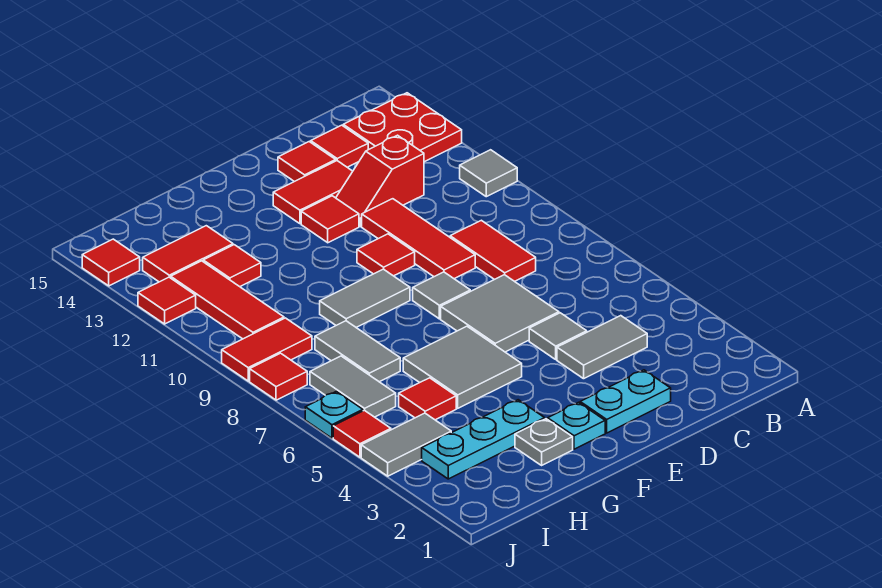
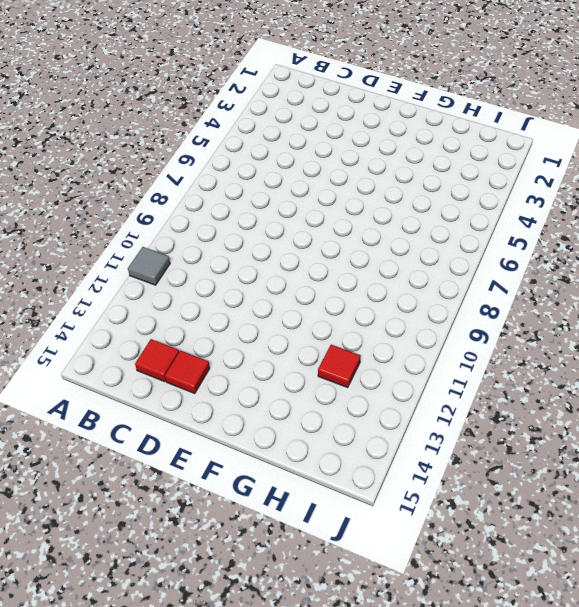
none -> red plate A13:B14 level 1
none -> grey tile C4:D4 level 1
none -> red tile C8:C9 level 1
none -> red slope C12:D12 level 1 top C

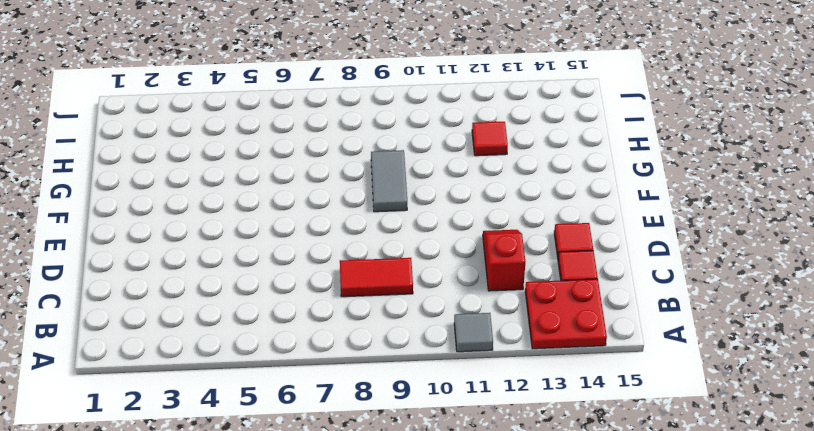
none -> grey tile C4:D4 level 1
none -> cyan plate D2:E2 level 1
none -> grey tile D5 level 1
none -> grey tile D6:E7 level 1

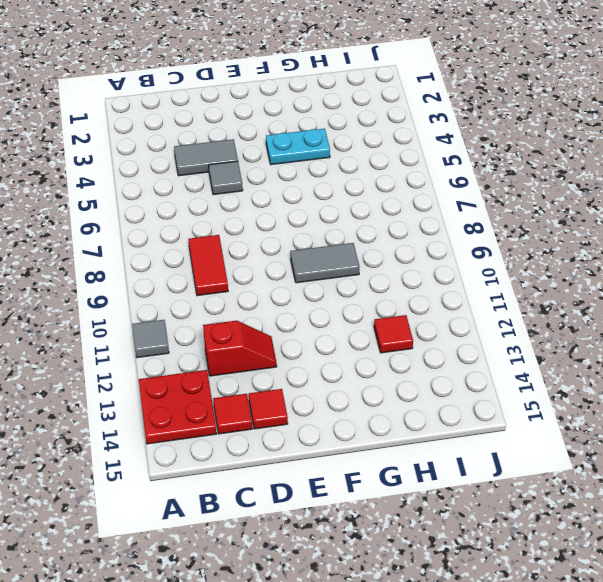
cyan plate F4:G4 level 1 -> cyan plate D2:E2 level 1
none -> grey tile D6:E7 level 1
none -> red tile D9:D11 level 1
none -> red tile D13:E13 level 1
none -> grey tile E8 level 1

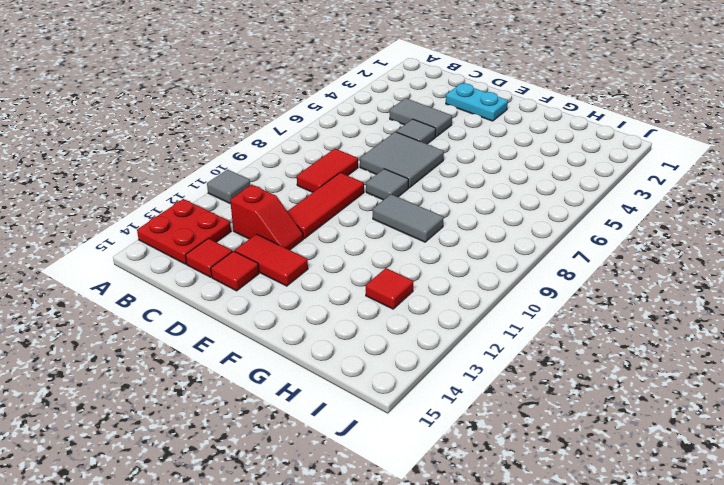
none -> red tile E10 level 1
none -> red tile E12 level 1
none -> cyan plate F2 level 1
none -> grey tile F5:G6 level 1

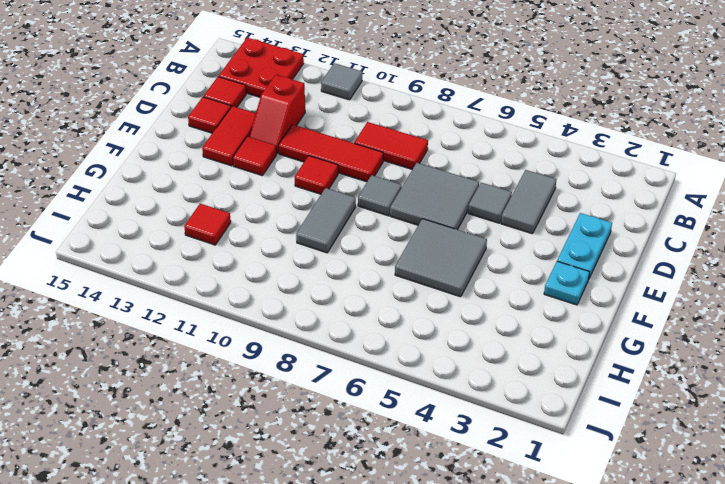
none -> grey plate G2 level 1
none -> cyan plate G3:I3 level 1
none -> red tile H5 level 1
none -> grey tile H7:H8 level 1

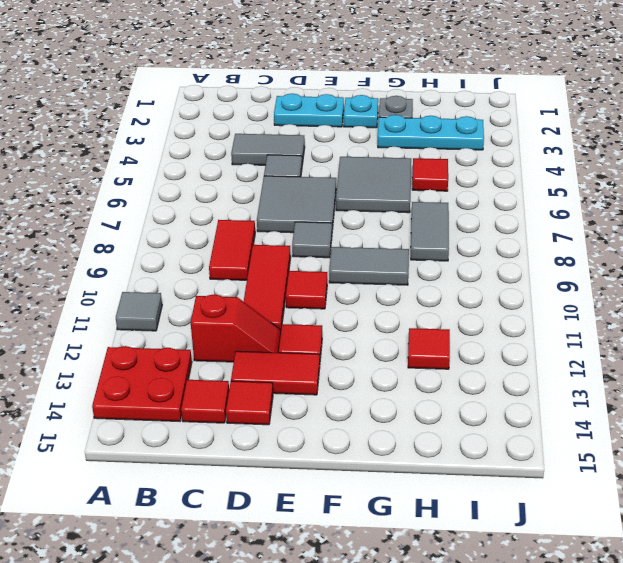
none -> red tile H13:I13 level 1
none -> grey tile I4:J4 level 1
none -> grey tile I6:I7 level 1
none -> red tile I9:J9 level 1

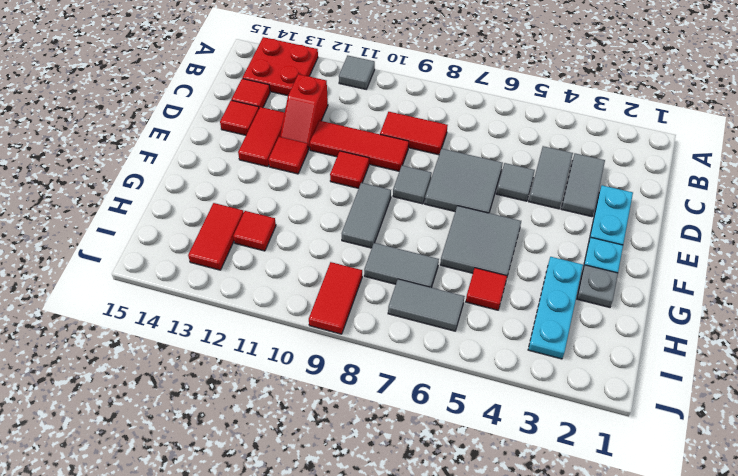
grey tile C3:D3 level 1 -> grey tile I4:J4 level 1
none -> red tile I10:I12 level 1
none -> red tile J5 level 1
none -> cyan plate J6 level 1
none -> red tile J8 level 1

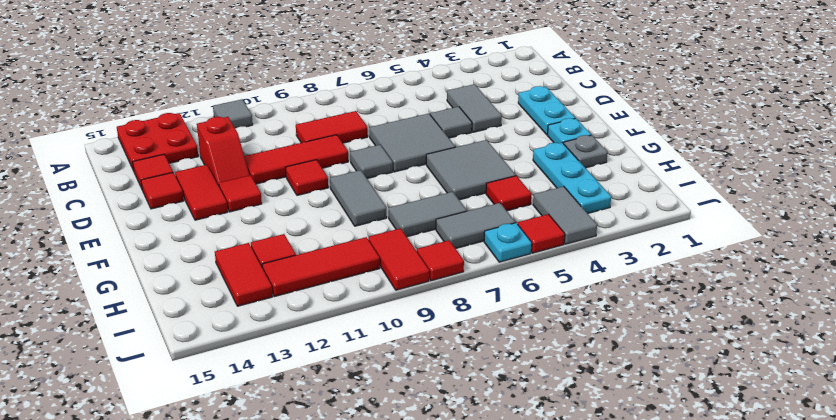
none -> red tile J12 level 1
none -> red tile J14 level 1

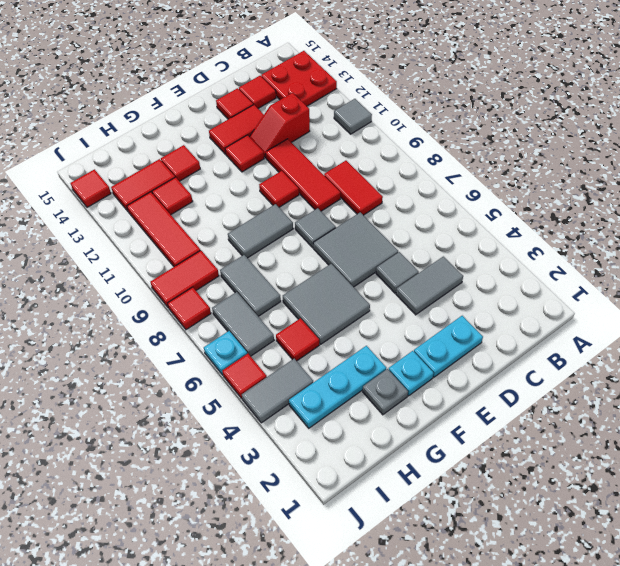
red tile G13 level 1 -> red tile J12 level 1

